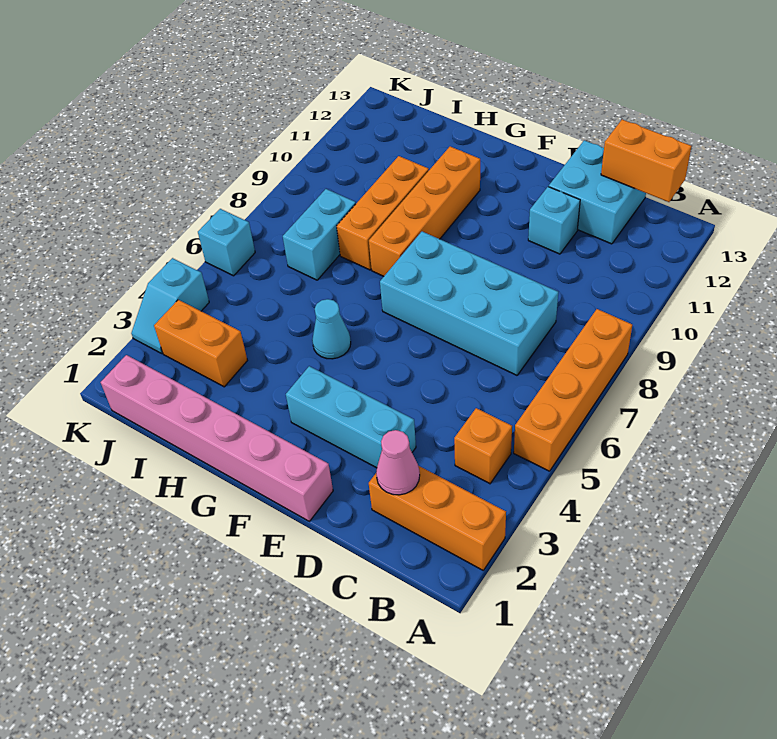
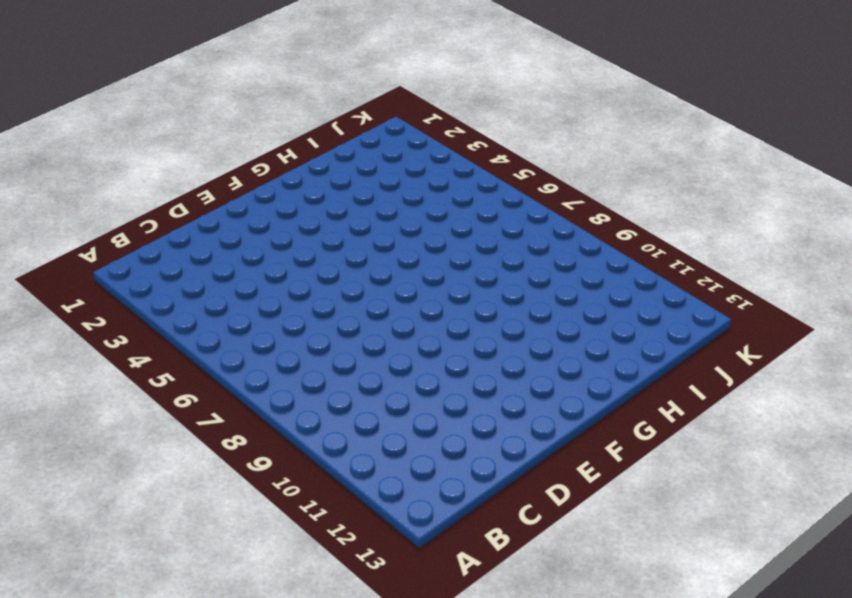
none -> orange brick A2:C2 level 1
none -> orange brick A5:A8 level 1
none -> orange brick B4 level 1

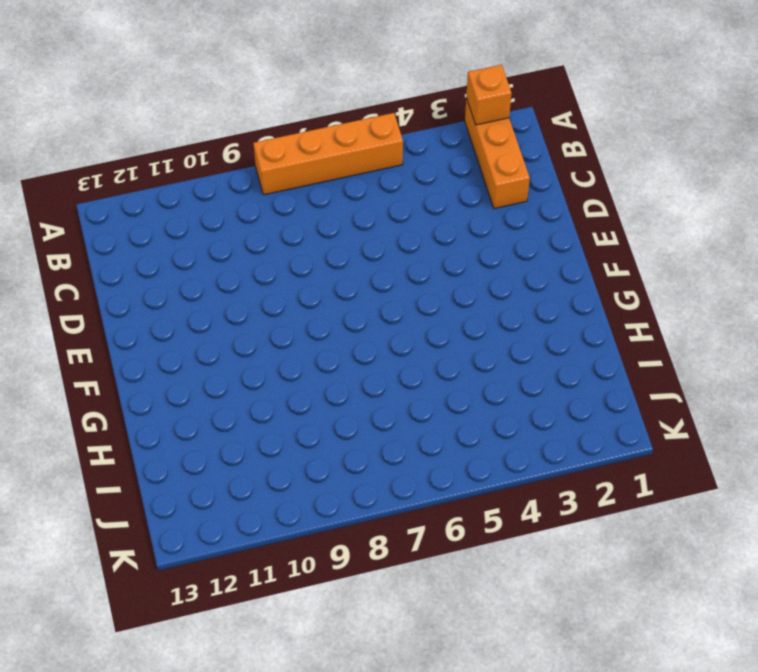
orange brick A2 level 2 -> orange brick B4 level 1
none -> cyan brick C7:F8 level 1
none -> cyan brick C12:D13 level 1
none -> cyan brick D3:F3 level 1

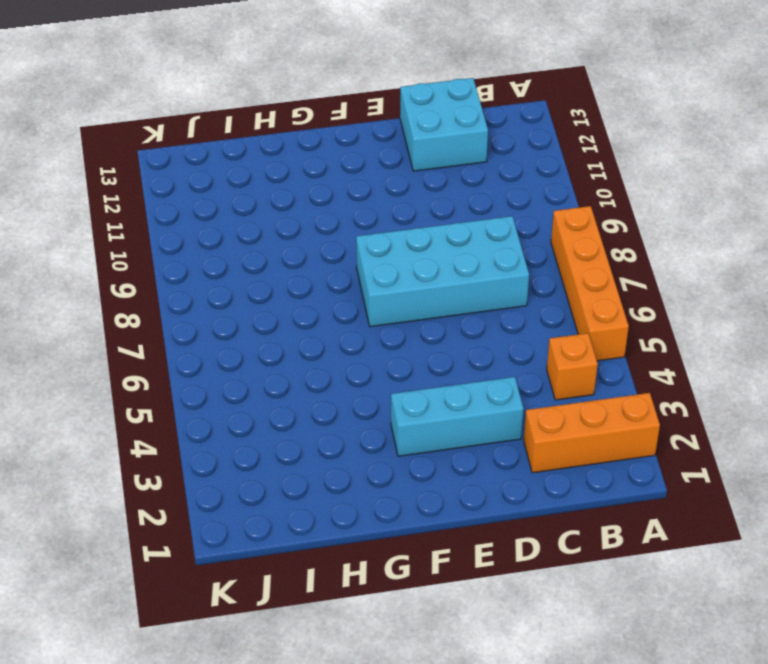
none -> cyan brick D11 level 1
none -> pink brick E1:J1 level 1
none -> cyan cone G5 level 1

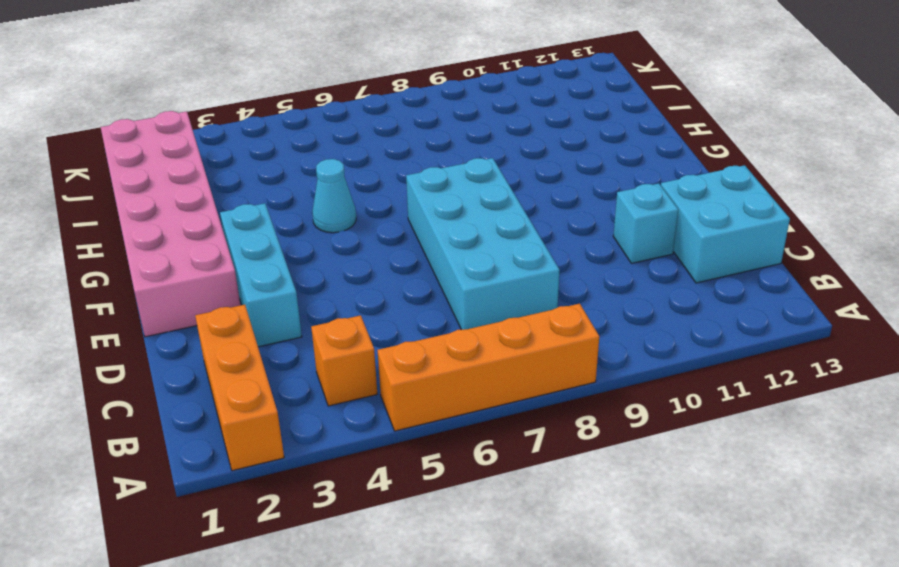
pink brick E1:J2 level 1 -> pink brick E1:J1 level 1
none -> orange brick G8:G11 level 1
none -> orange brick H8:H10 level 1
none -> orange brick I3:J3 level 1

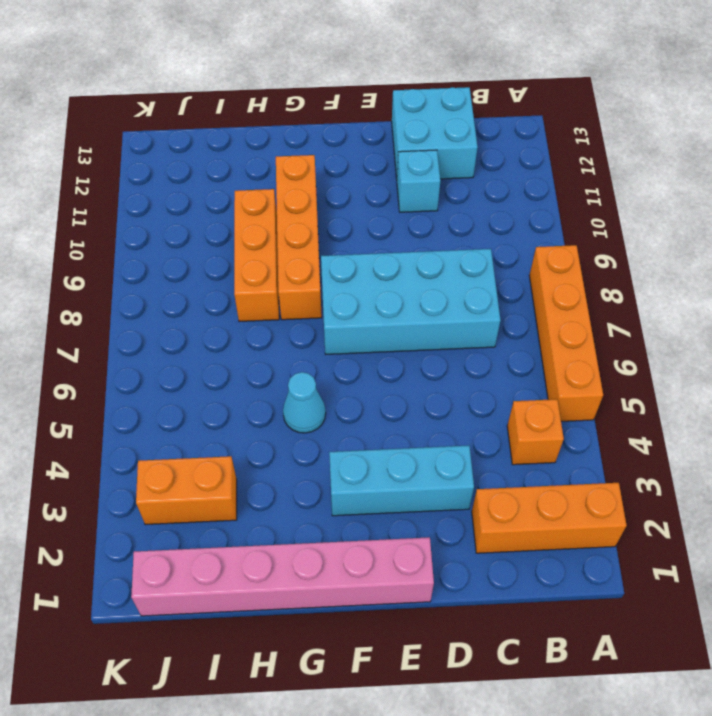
none -> cyan brick I7:I8 level 1
none -> cyan slope K3:K4 level 1 top 4
none -> cyan brick K6 level 1

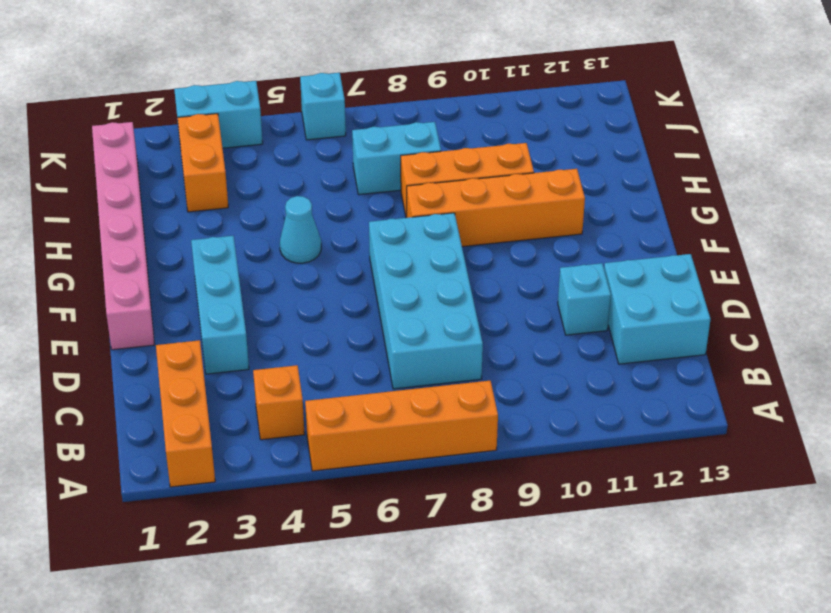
cyan brick K3:K4 level 1 -> cyan slope K3:K4 level 1 top 4
none -> orange brick B13:C13 level 2
none -> pink cone C2 level 2

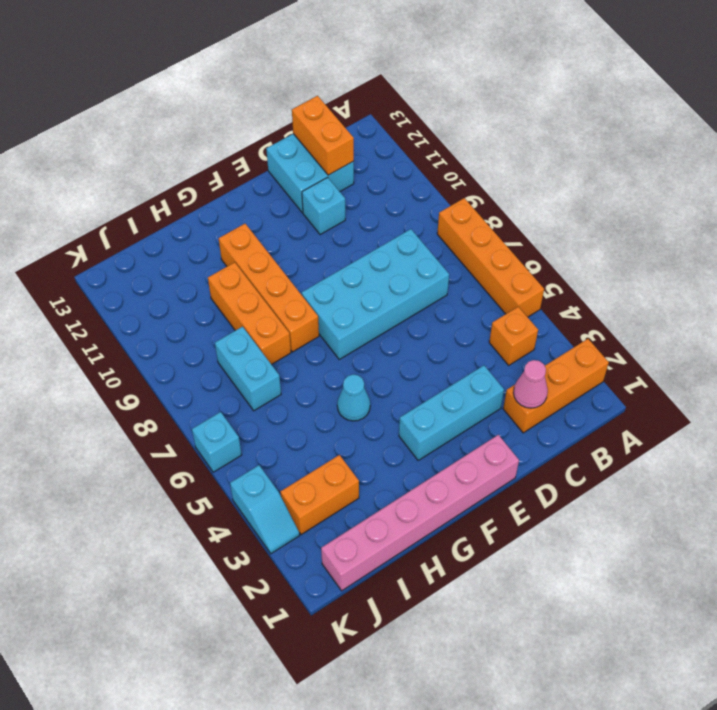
orange brick C12:C13 level 2 -> orange brick B13:C13 level 2

